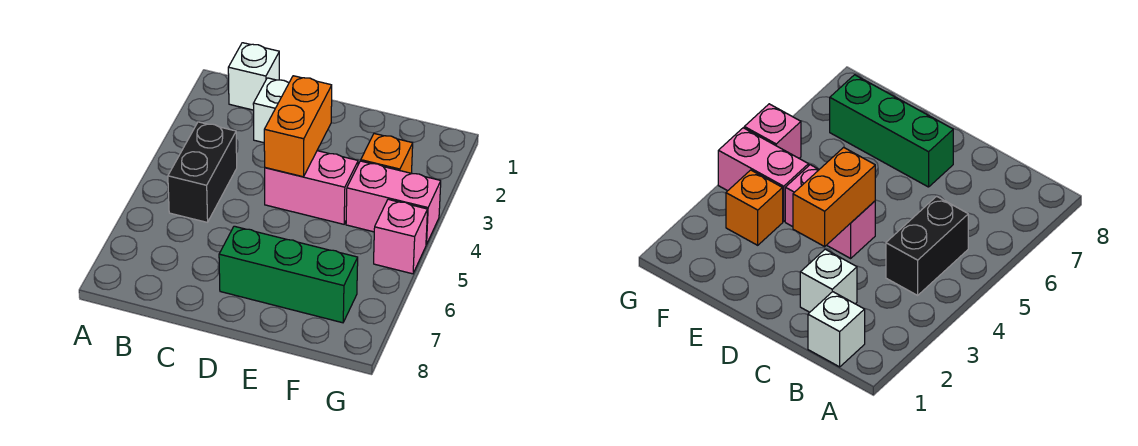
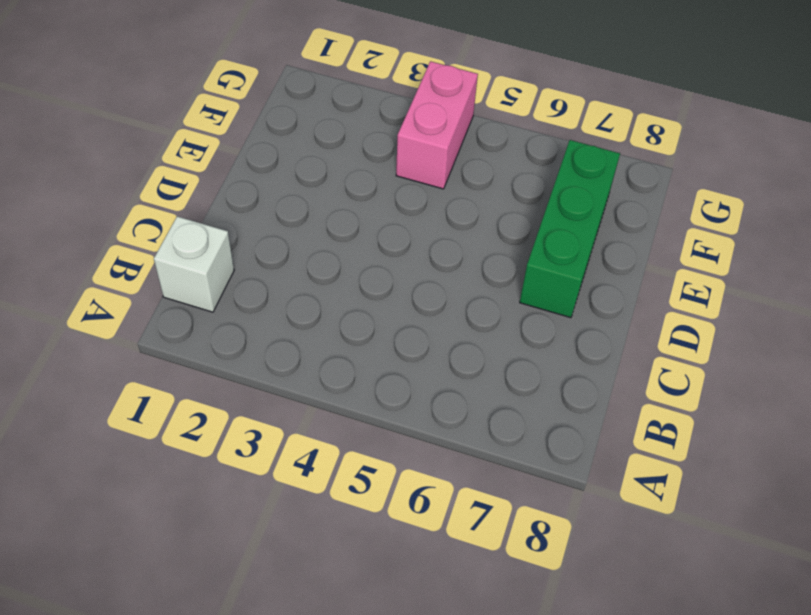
none -> black brick B4:B5 level 1
none -> white brick C2 level 1

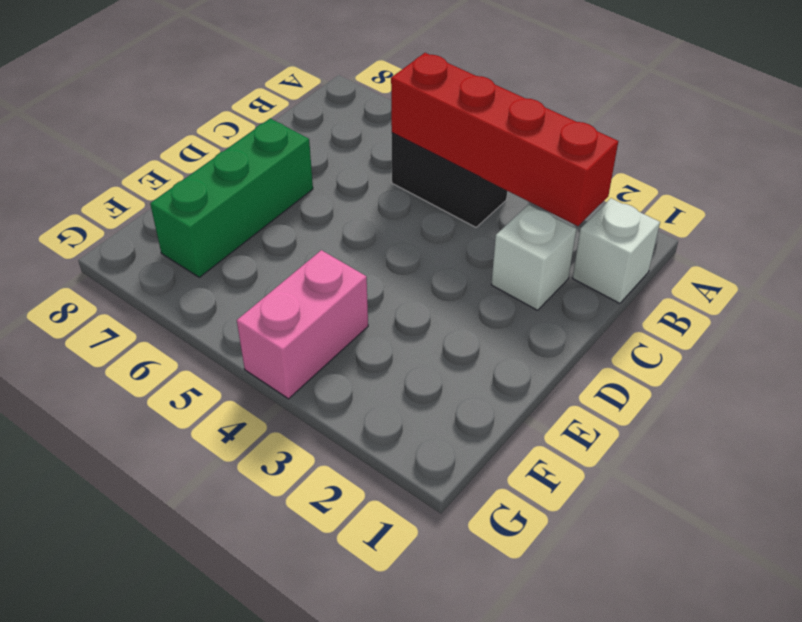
red brick B2:B5 level 2 -> none
none -> pink brick D4:E4 level 1
none -> orange brick F3 level 1

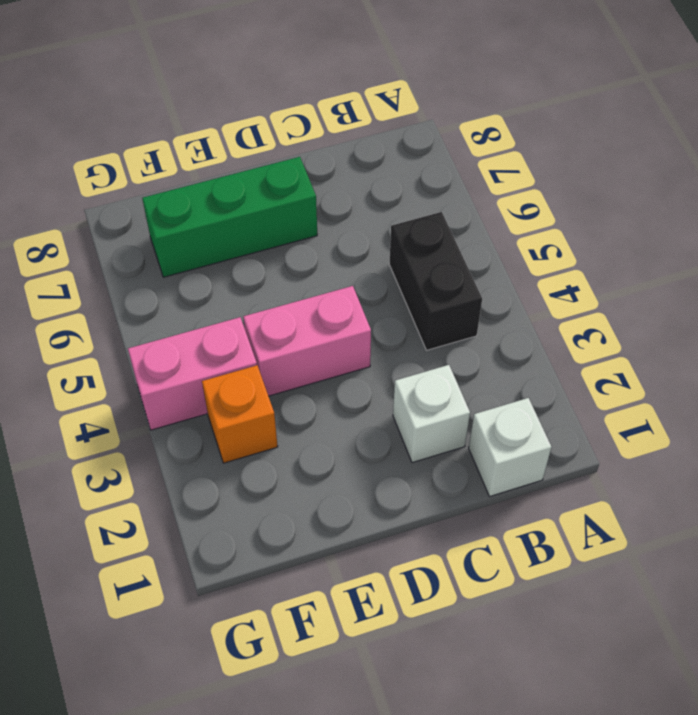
none -> pink brick G5 level 1
none -> orange brick D3:D4 level 2

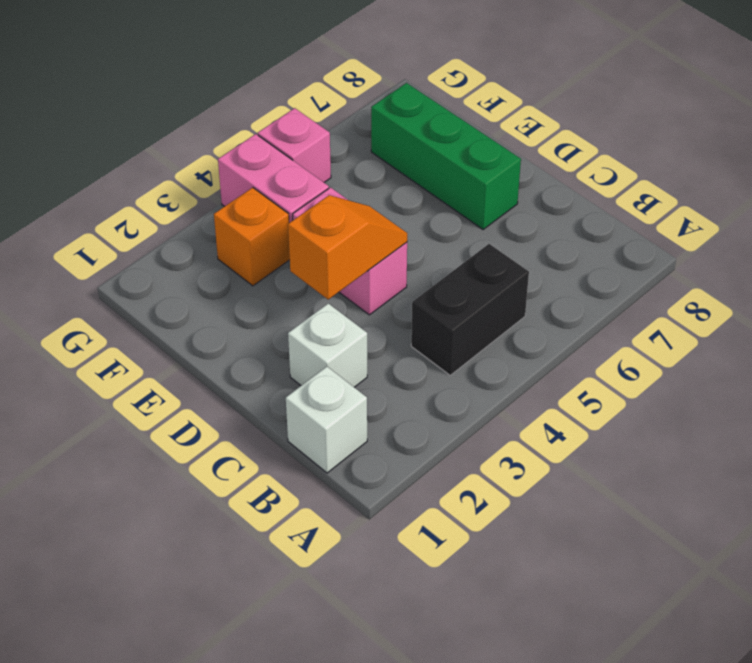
orange slope D3:D4 level 2 top 3 -> orange brick D3:D4 level 2

